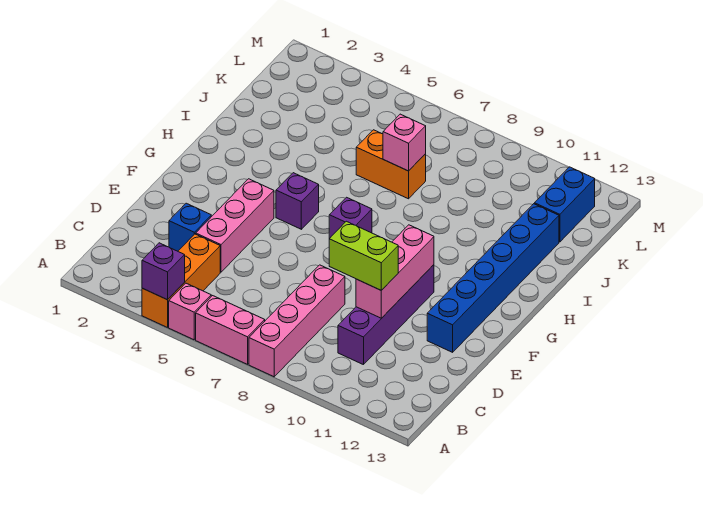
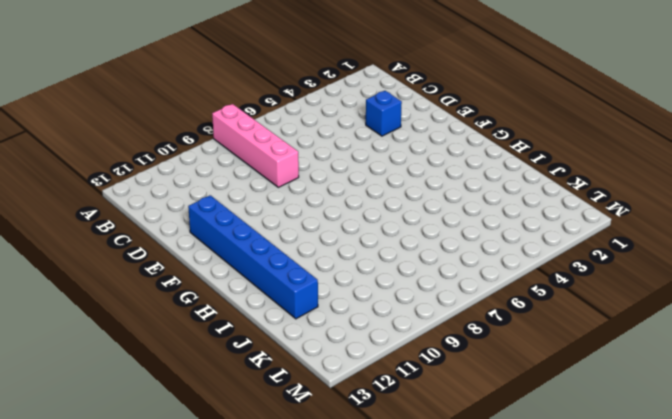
none -> orange brick A4:C4 level 1
none -> pink brick A5 level 1
none -> pink brick A6:A7 level 1

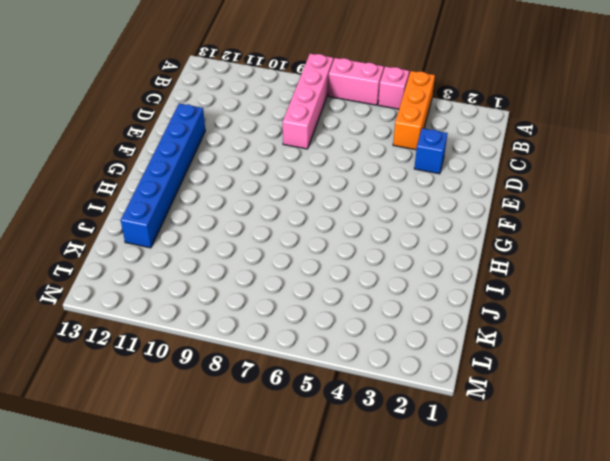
none -> purple brick C10:F10 level 1
none -> pink brick D4:F4 level 1
none -> purple brick G5 level 1

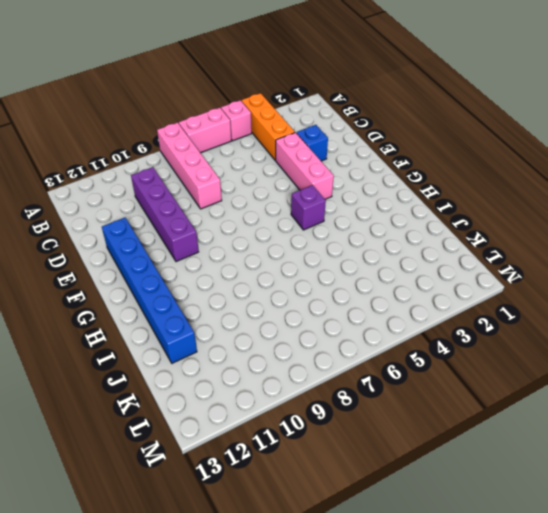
none -> purple brick G7 level 1
none -> orange brick J6:J7 level 1
none -> blue brick K12:L12 level 1

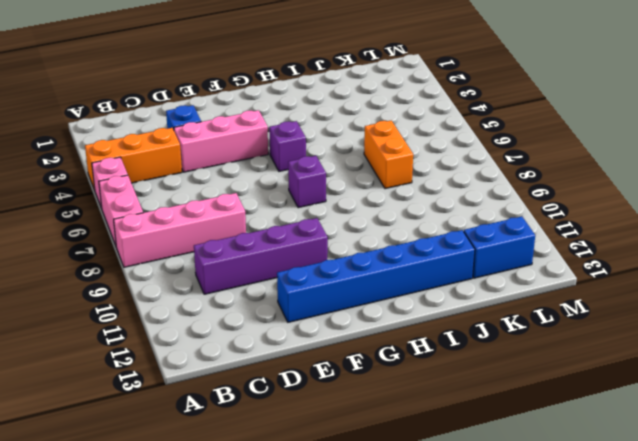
none -> purple brick A4 level 2
none -> pink brick D10:F10 level 2
none -> pink brick J7 level 2

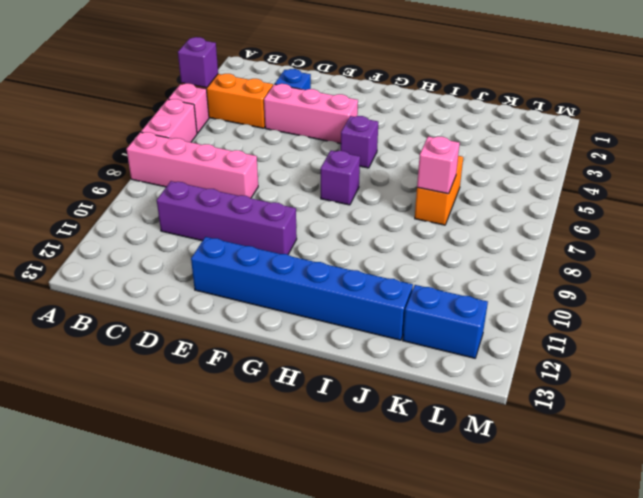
none -> pink brick D10:F10 level 2
none -> lime brick D9:D10 level 3

